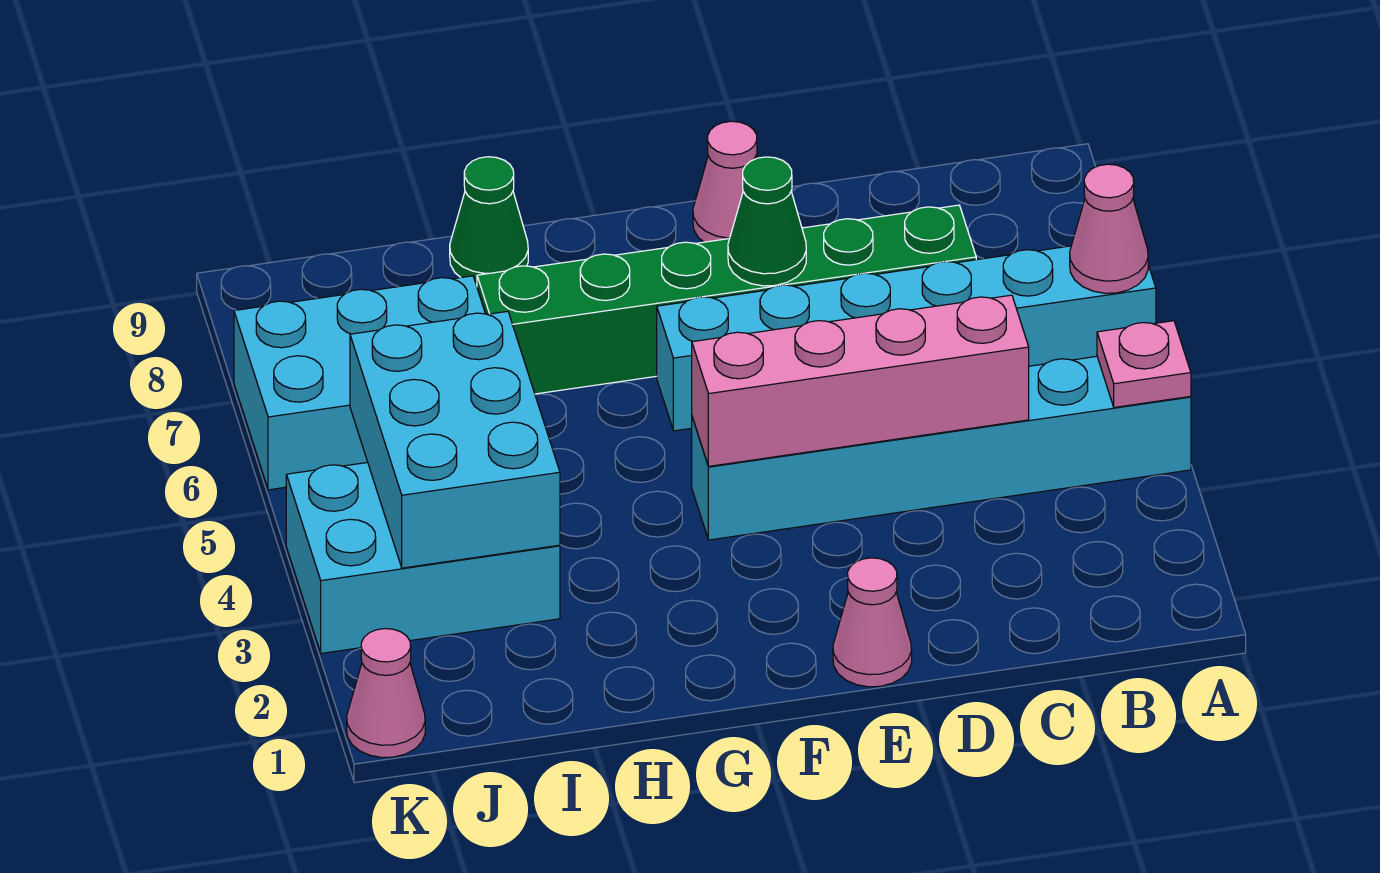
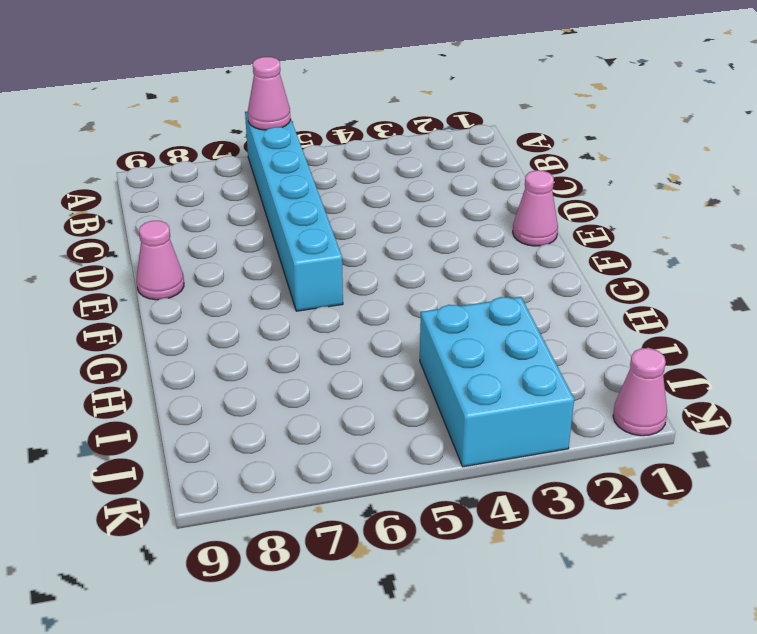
none -> cyan brick A4:F4 level 1
none -> green brick C7:H7 level 1
none -> green cone H9 level 1

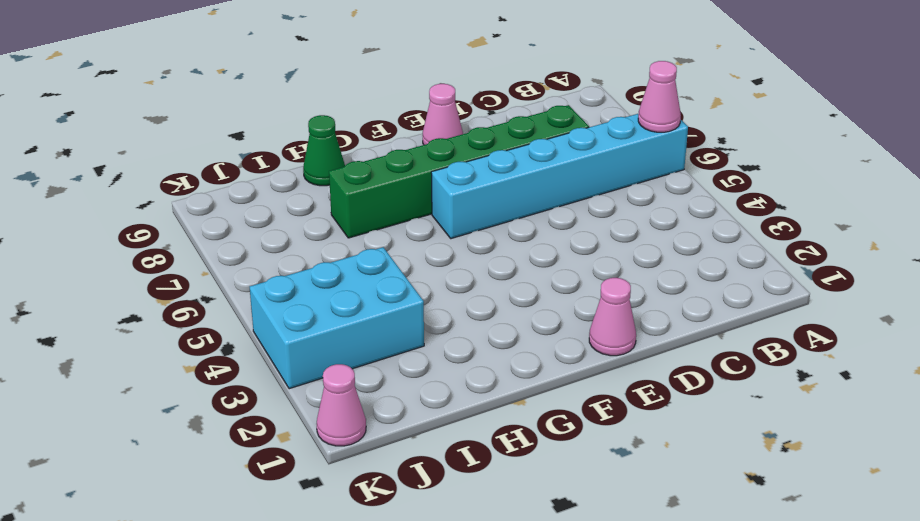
none -> cyan brick A4:F4 level 1
none -> cyan brick I6:K7 level 1
none -> pink plate A4 level 2

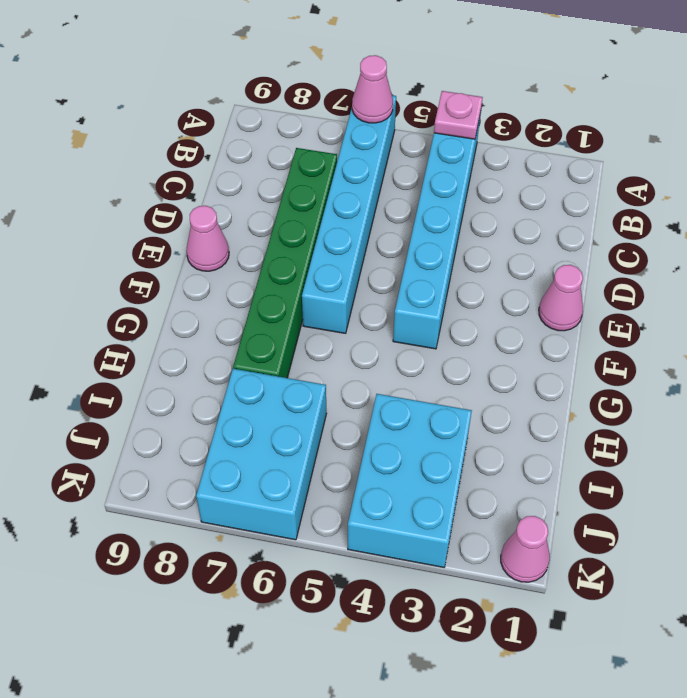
none -> green cone H9 level 1
none -> pink brick C4:F4 level 2
none -> green cone E7 level 2

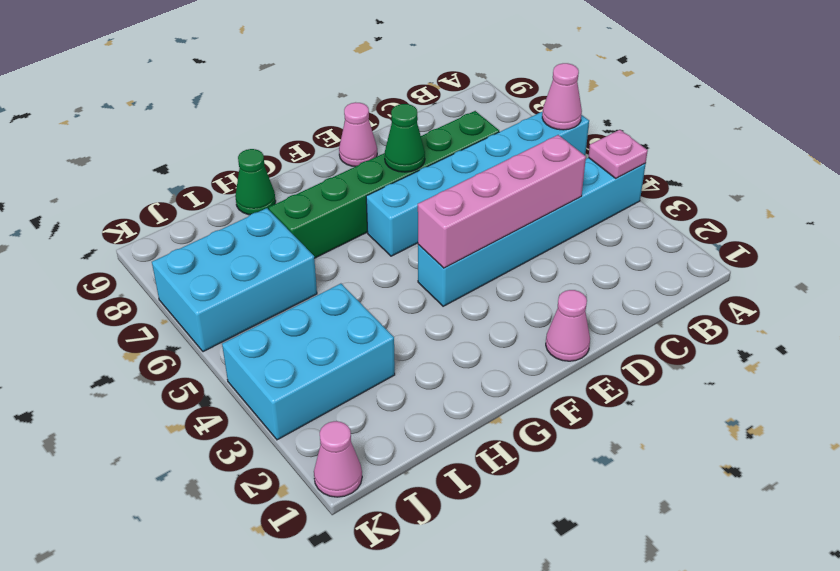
none -> cyan brick I3:J5 level 2

